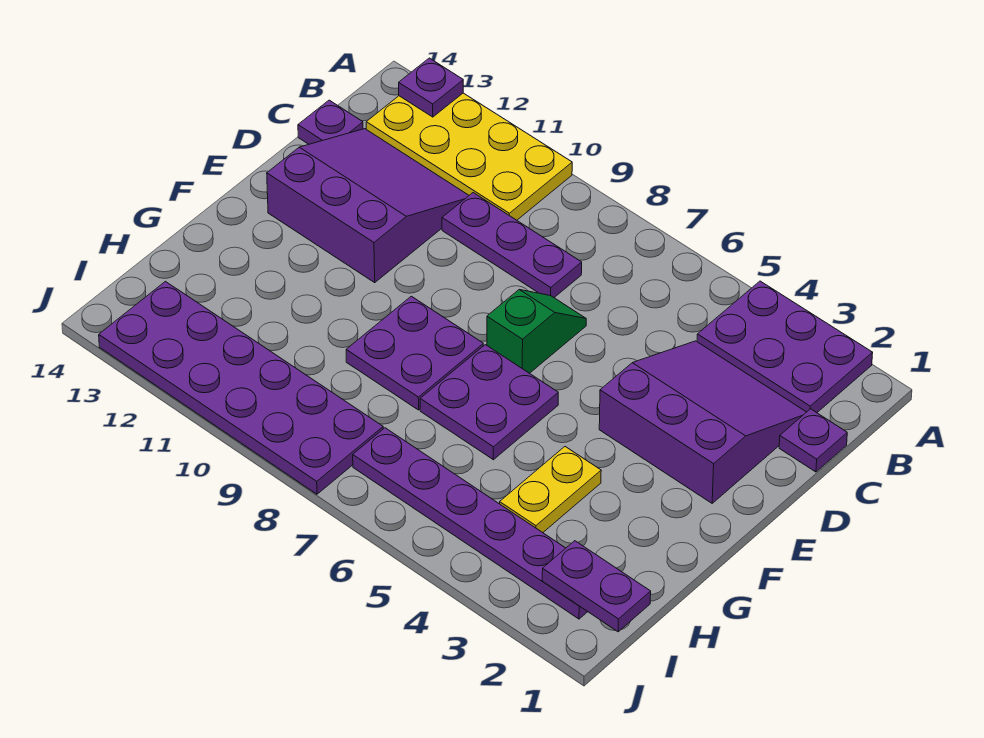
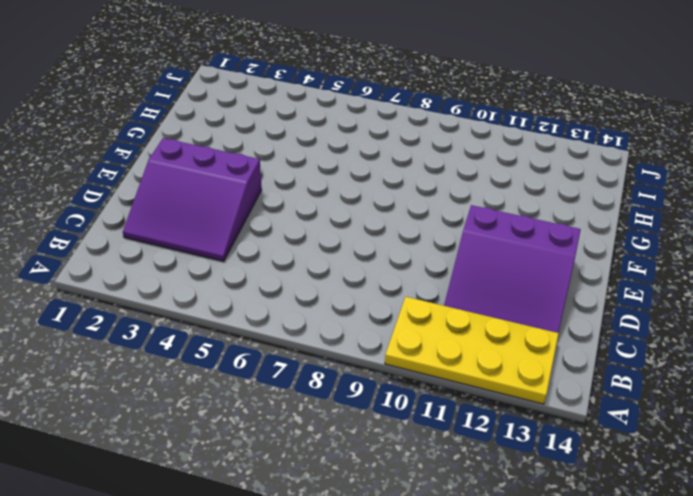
none -> purple plate A2:B4 level 1
none -> purple plate C1 level 1
none -> purple plate C8:C10 level 1

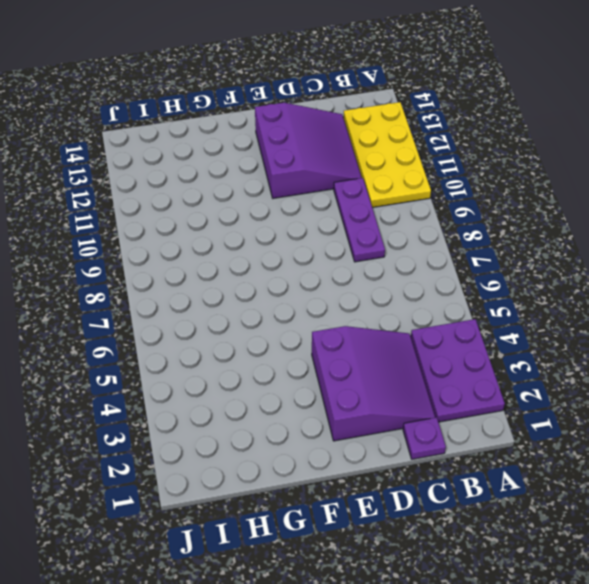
none -> purple plate C14 level 1
none -> green slope D7:E7 level 1 top E
none -> purple plate F6:G7 level 1

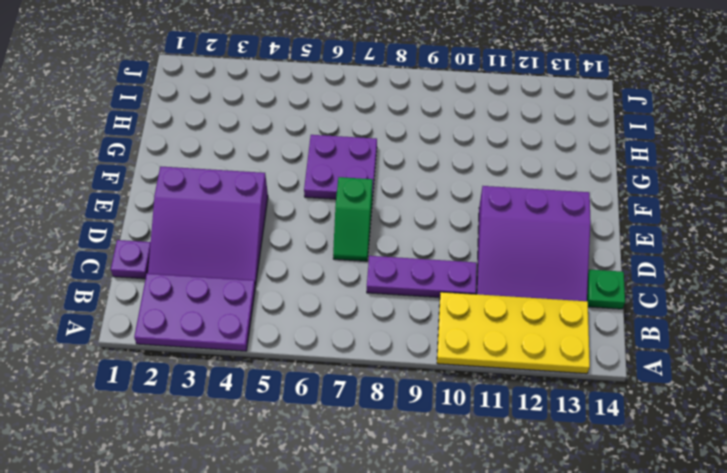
green plate C14 level 1 -> purple plate C14 level 1
none -> purple plate F8:G9 level 1
none -> yellow plate G4:H4 level 1
none -> purple plate I2:I7 level 1

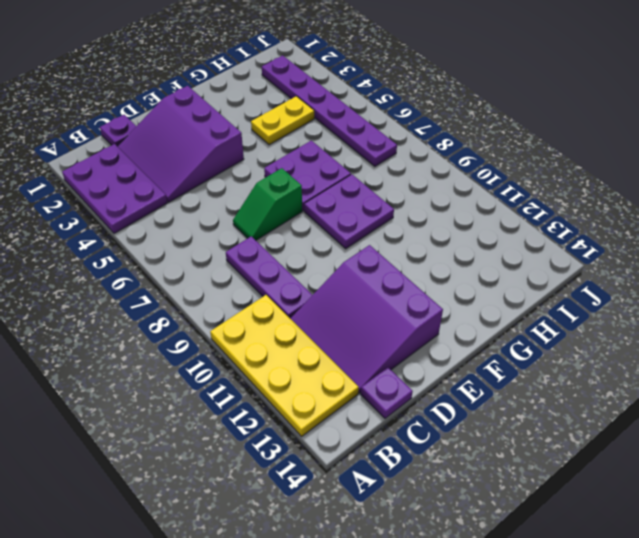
none -> purple plate I8:J13 level 1
none -> purple plate A13 level 2
none -> purple plate I1:I2 level 2

